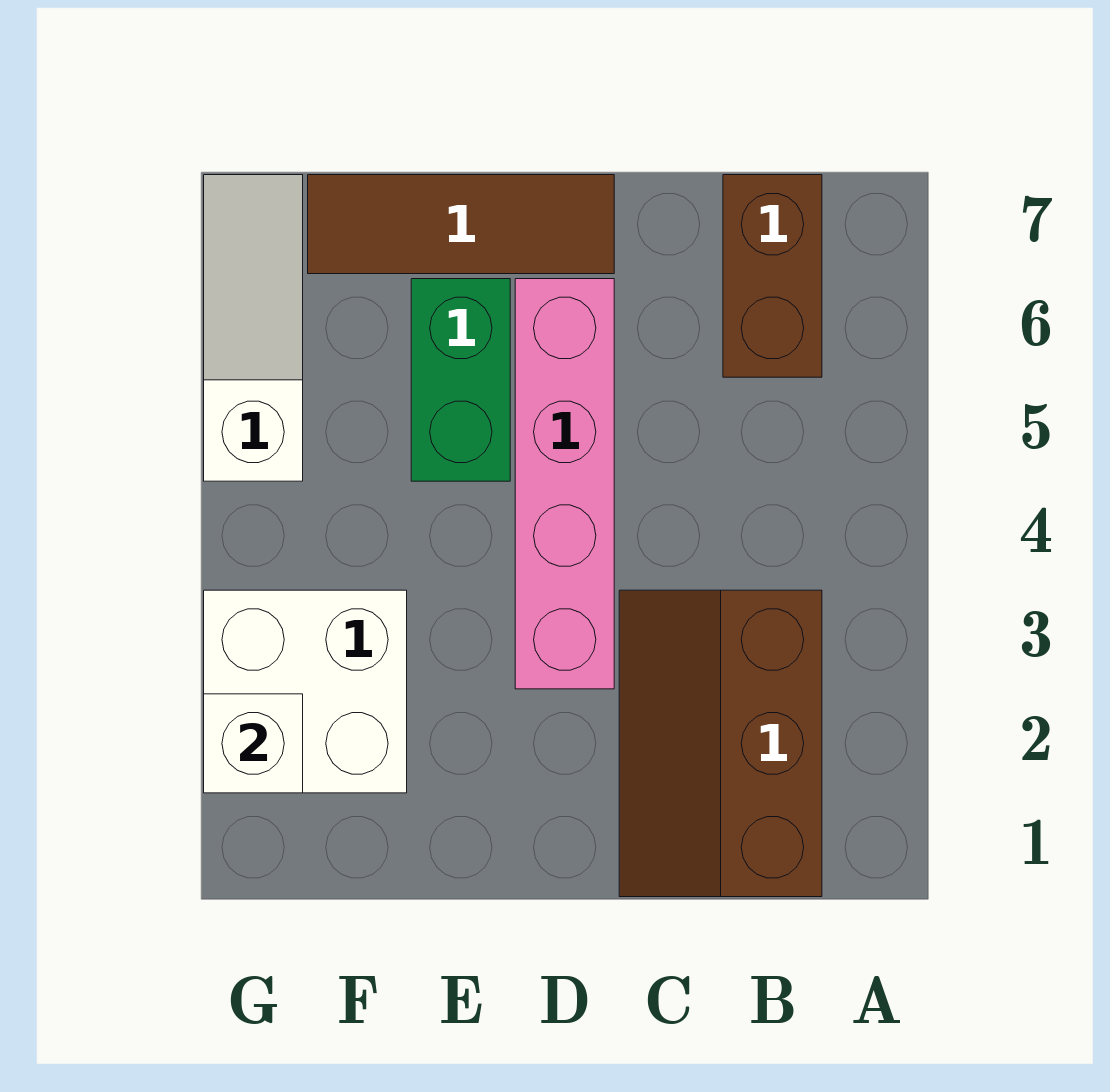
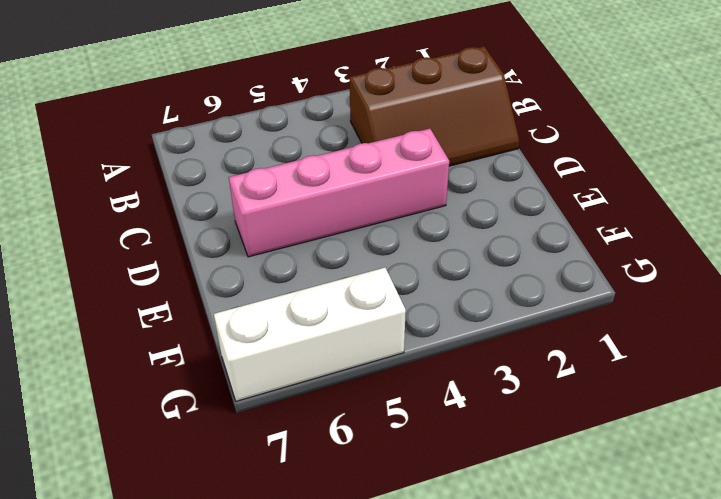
white brick G5:G7 level 1 -> white slope G5:G7 level 1 top 5
none -> brown brick B6:B7 level 1
none -> brown tile D7:F7 level 1

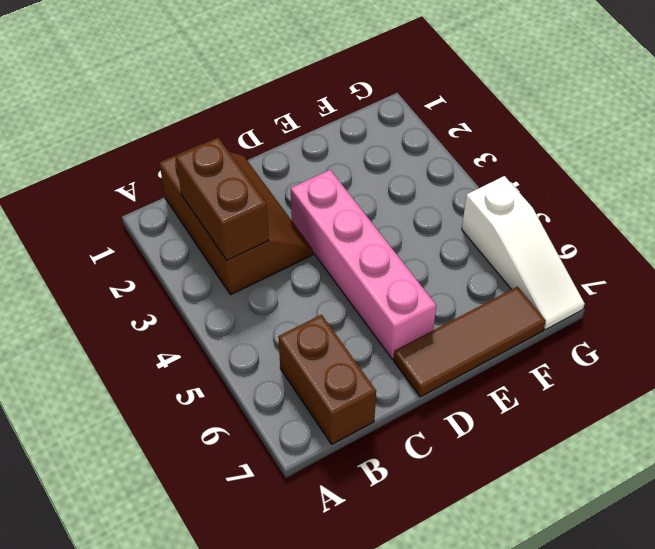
brown brick B2:B3 level 2 -> none
none -> green brick E5:E6 level 1
none -> white brick F2:G3 level 1

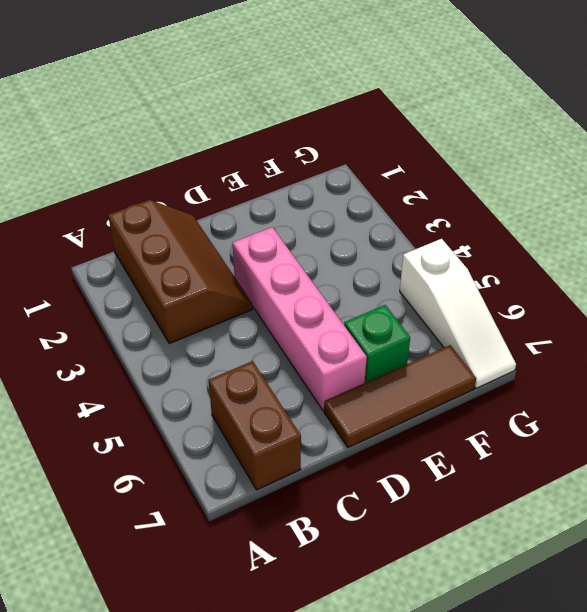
green brick E6 level 1 -> green brick E5:E6 level 1
none -> white brick F2:G3 level 1
none -> white brick G2 level 2

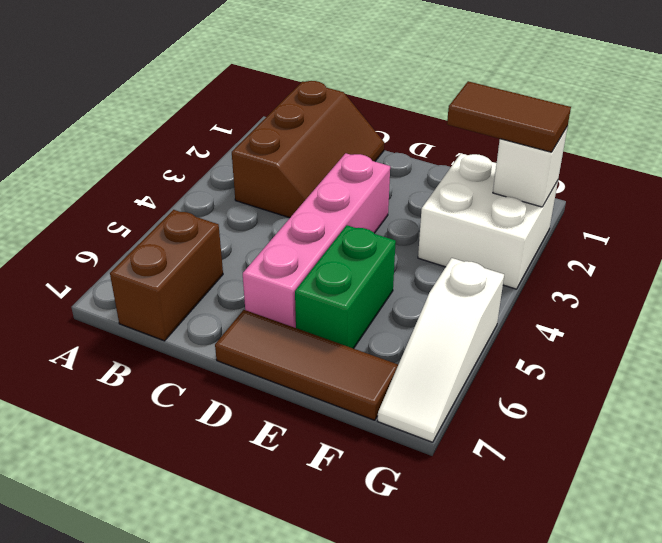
brown tile F2:G2 level 3 -> none

